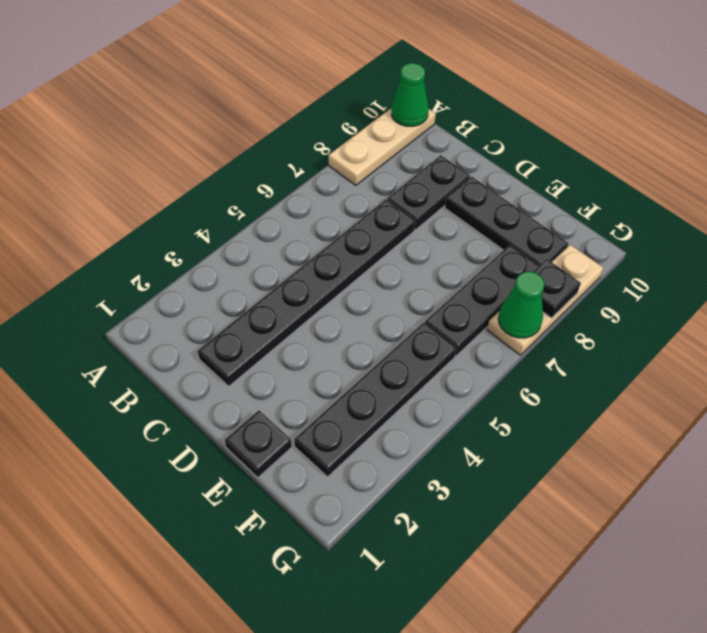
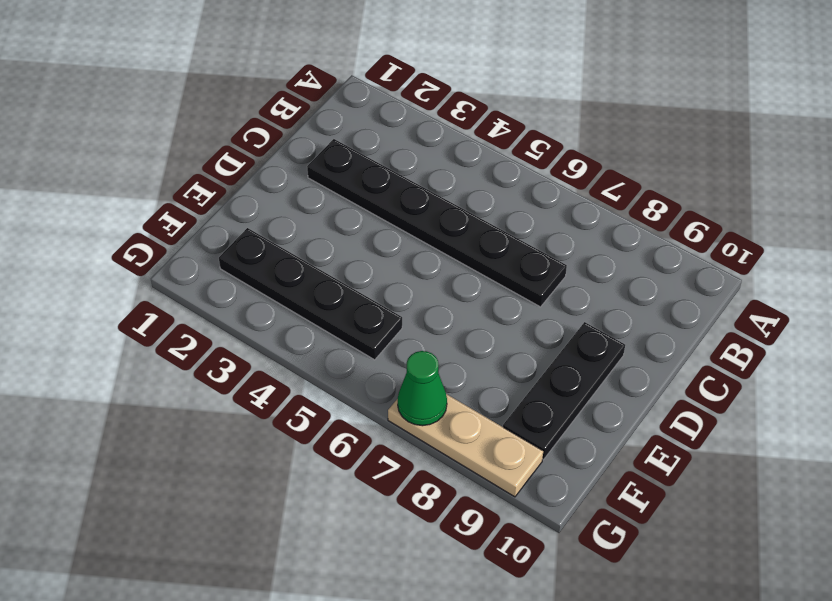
none -> tan plate A8:A10 level 1
none -> black plate C8:C9 level 1

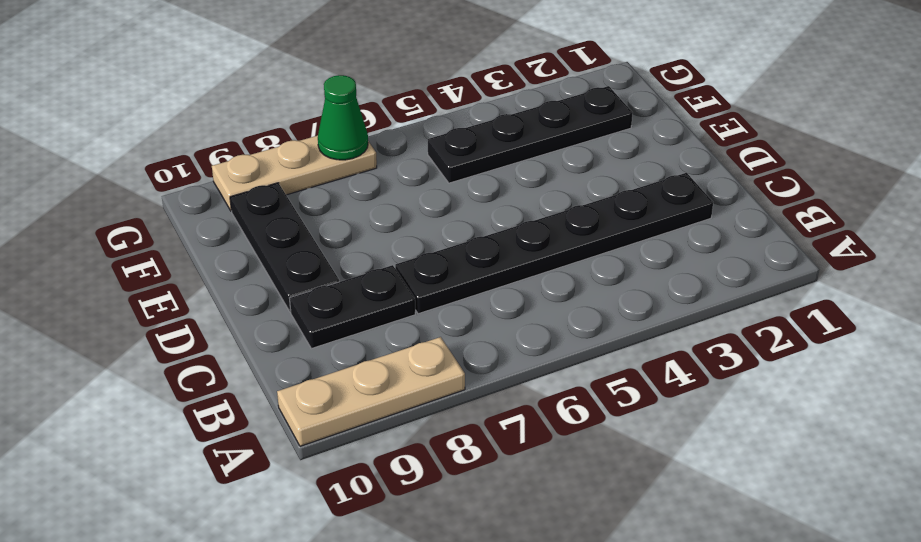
none -> black plate E1 level 1
none -> black plate F6:F8 level 1

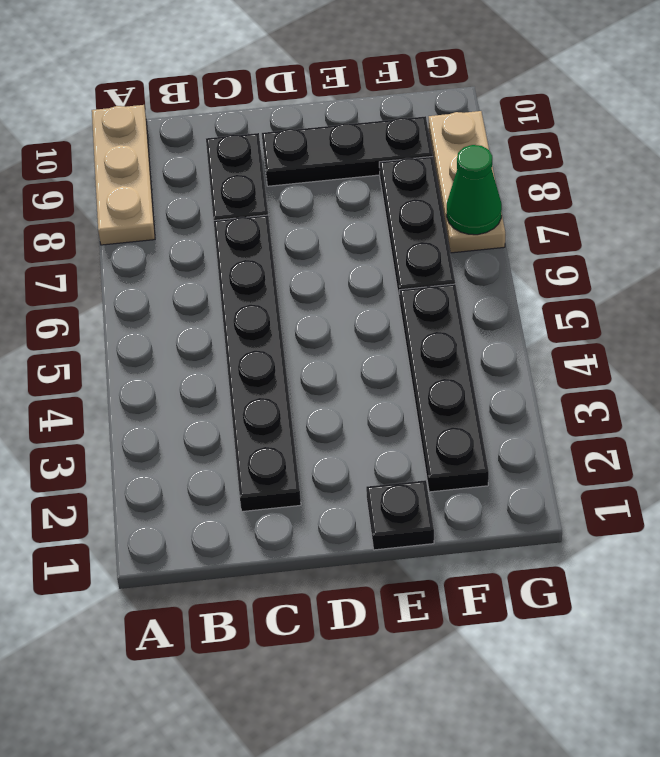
none -> green cone A10 level 2
none -> black plate G8 level 2

